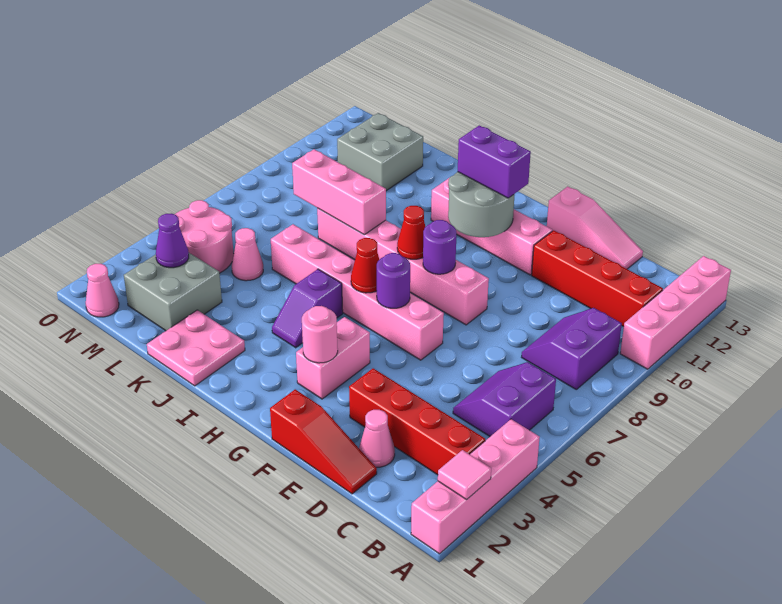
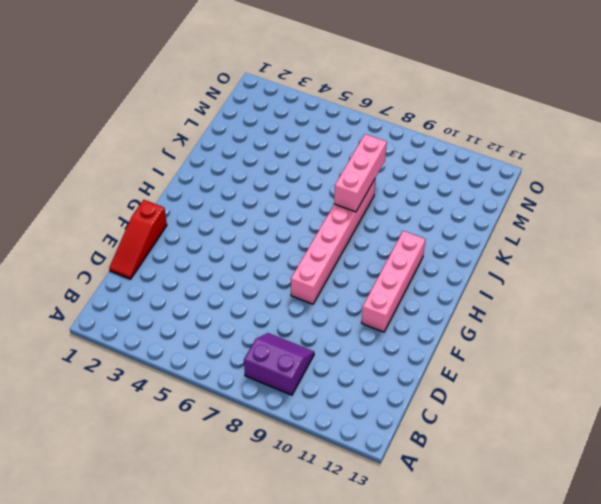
none -> pink brick A1:A4 level 1
none -> pink brick A10:A13 level 1
none -> red brick B3:E3 level 1
none -> purple slope B5:C6 level 1 top B

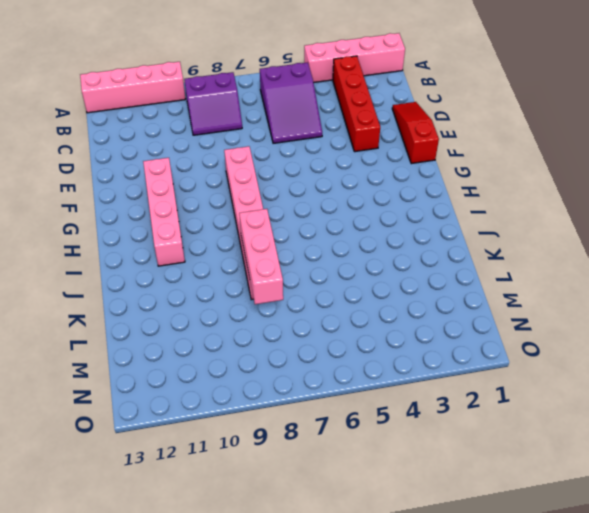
purple slope B5:D6 level 1 top B -> purple slope B5:C6 level 1 top B
none -> red brick B11:E11 level 1
none -> pink cone D2 level 1
none -> pink slope D13:F13 level 1 top F
none -> pink brick F6:K6 level 1

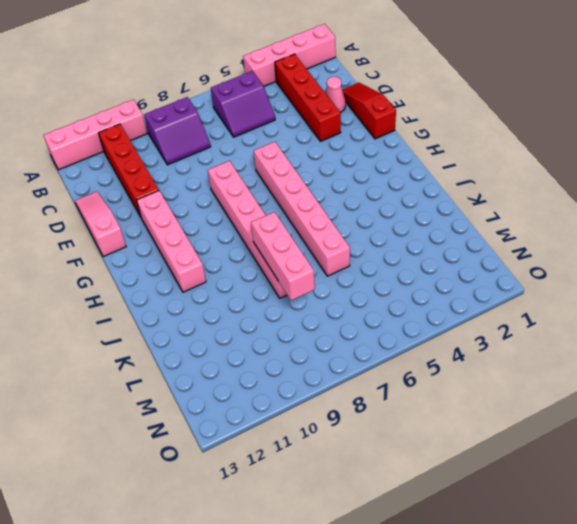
none -> pink brick G3:G4 level 1
none -> purple slope I4:I5 level 1 top 5
none -> pink plate J1:K2 level 1
none -> grey brick L2:M3 level 1

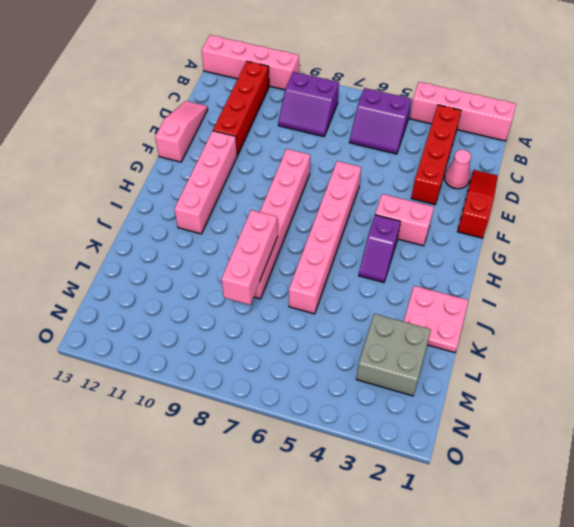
purple slope H4:I4 level 1 top H -> purple slope I4:I5 level 1 top 5
none -> pink cone L5 level 1
none -> grey brick L11:M12 level 1
none -> pink round brick M4:N5 level 1
none -> pink cone N1 level 1

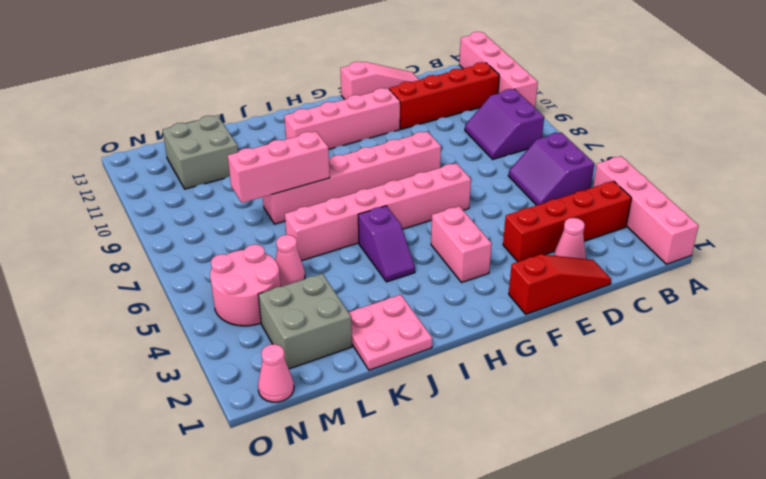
none -> pink tile A2 level 2
none -> pink round brick G3 level 2
none -> purple round brick G6 level 2
none -> purple round brick G8 level 2

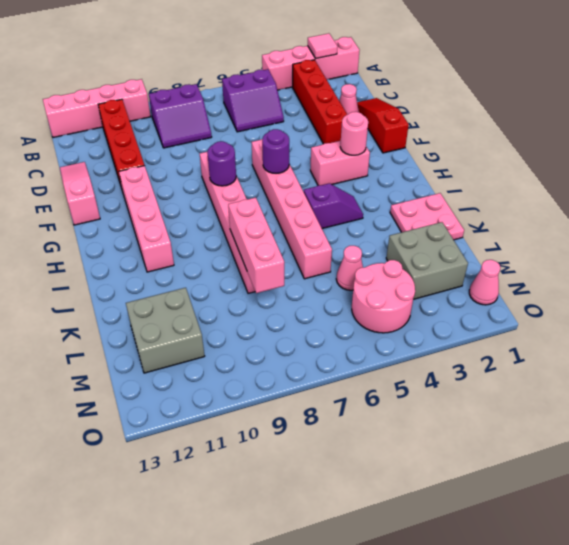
none -> grey round brick G10:H11 level 2
none -> red cone H6 level 2
none -> red cone H8 level 2
none -> purple cone M3 level 2

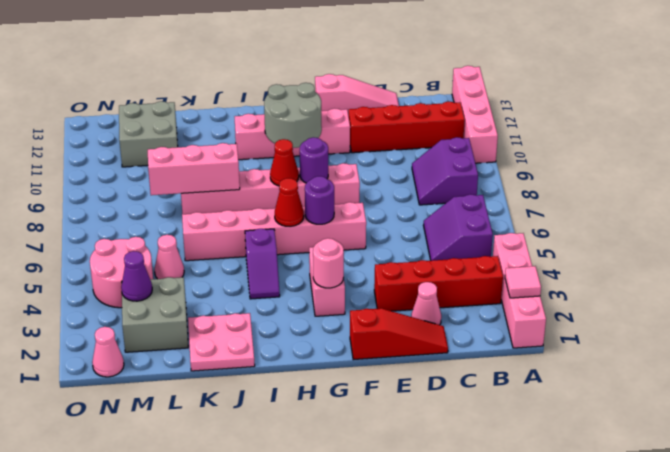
none -> purple brick G11:H11 level 3

